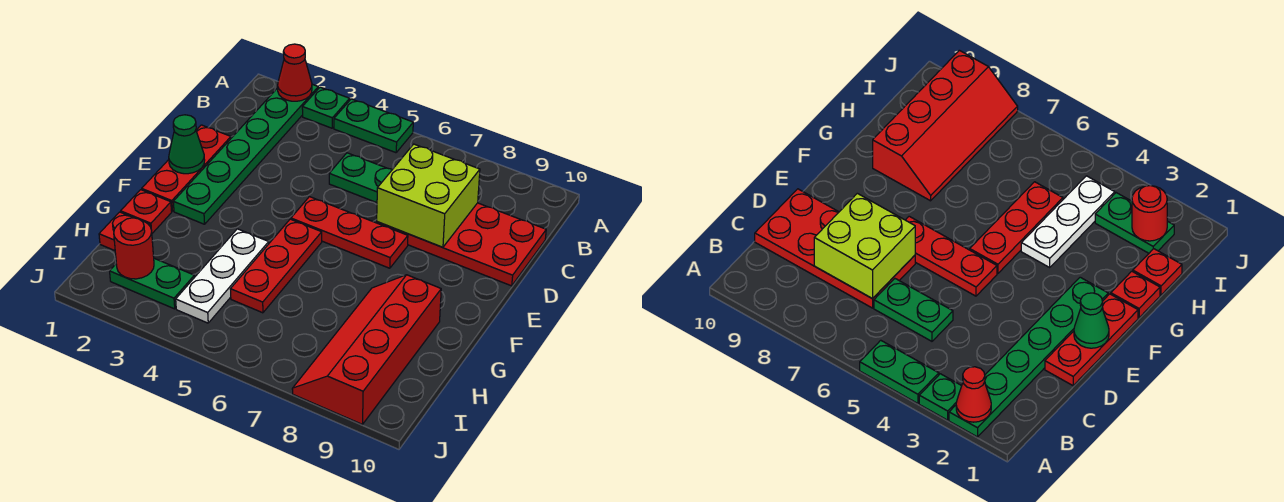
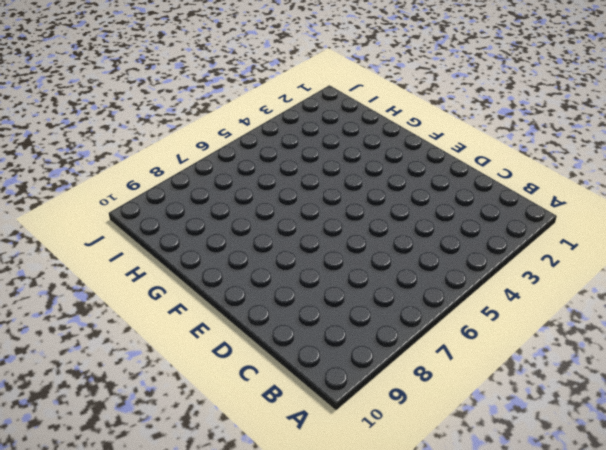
none -> green plate A2:F2 level 1
none -> green plate A3 level 1
none -> green plate A4:A5 level 1

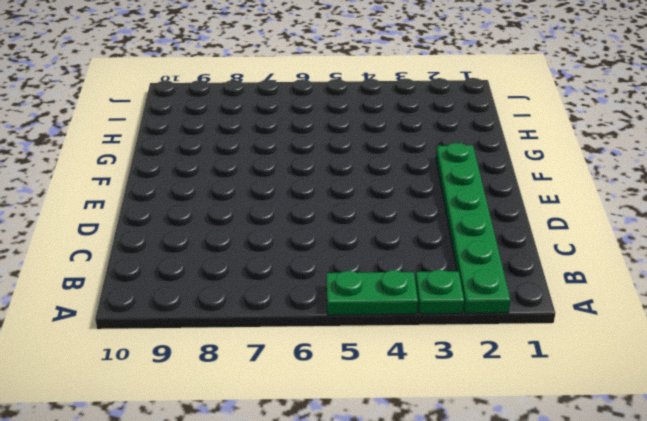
none -> green plate C5:C6 level 1
none -> red plate C7:D10 level 1
none -> red plate D1:F1 level 1

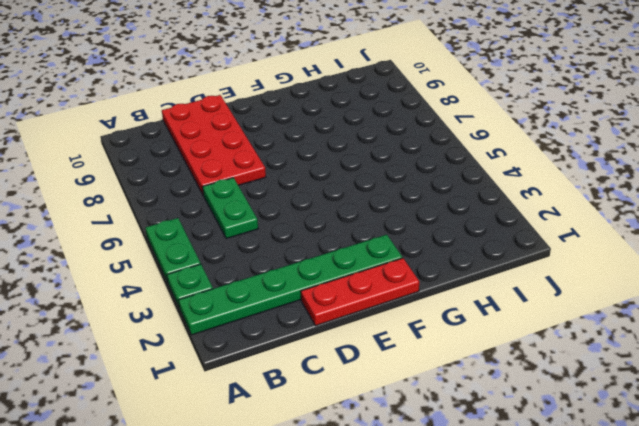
none -> red plate E5:E7 level 1
none -> red plate F5:H5 level 1
none -> red plate G1 level 1

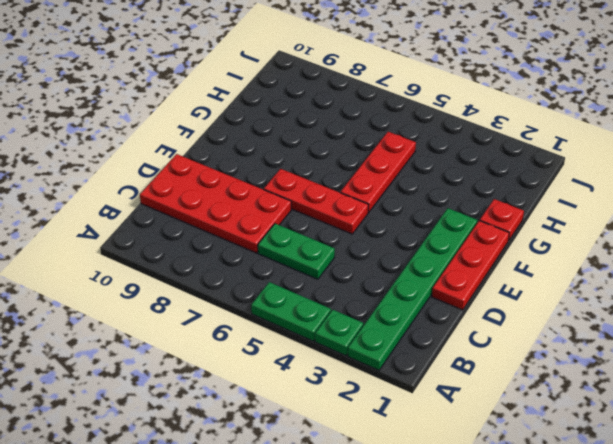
none -> white plate G4:I4 level 1
none -> red slope G8:J9 level 1 top 9
none -> red plate H1 level 1

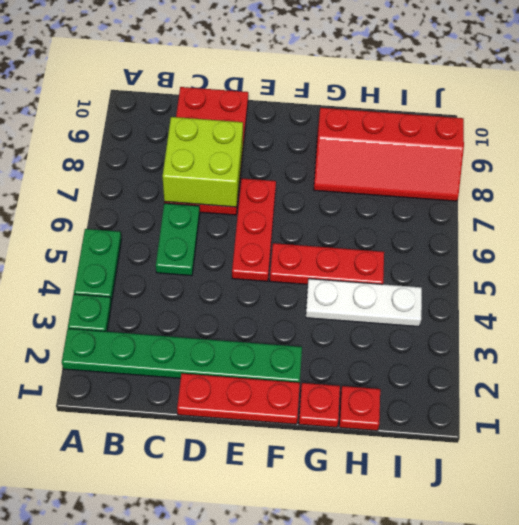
none -> green plate I2:I3 level 1
none -> red cone A2 level 2
none -> green cone E1 level 2

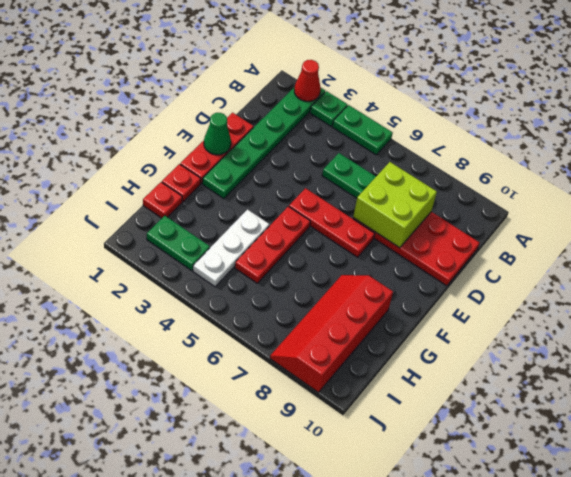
none -> red round brick I2 level 2

